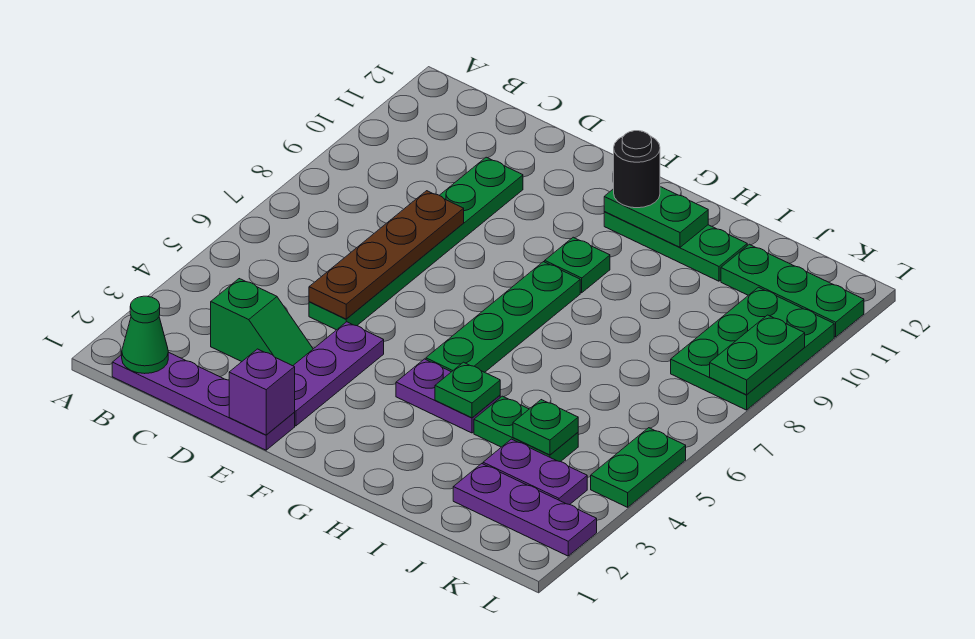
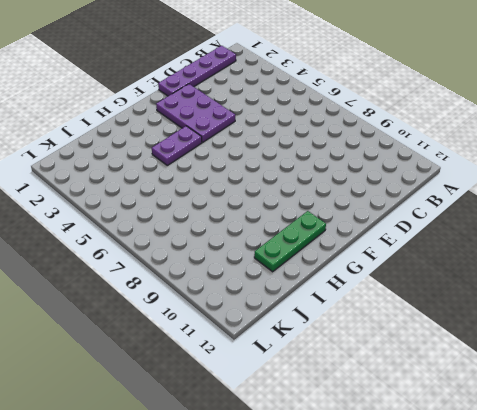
purple plate E2:F4 level 1 -> purple plate E2:E4 level 1
none -> green slope C3:D3 level 1 top C
none -> green plate D5:D10 level 1
none -> green plate G5:G8 level 1

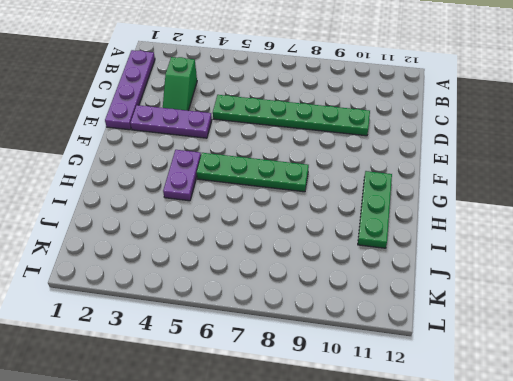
none -> green plate G9 level 1
none -> green plate I4:J4 level 1
none -> purple plate J2:L2 level 1

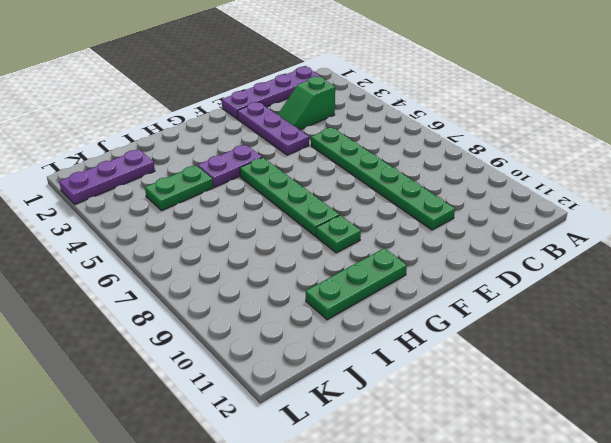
none -> purple plate J3:K3 level 1
none -> green plate J11:L11 level 1
none -> green plate K8:L10 level 1

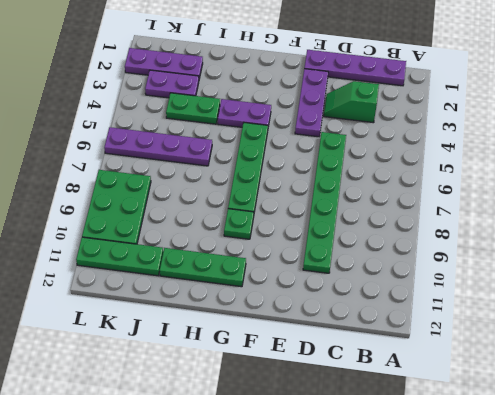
purple plate I6:L6 level 1 -> none
none -> green plate L4:L5 level 1
none -> green cone B1 level 2
none -> brown plate D5:D8 level 2

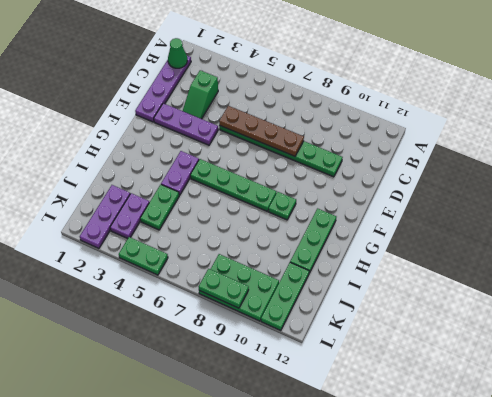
none -> purple brick E1 level 2
none -> green plate G11:H11 level 2
none -> green plate H4 level 2

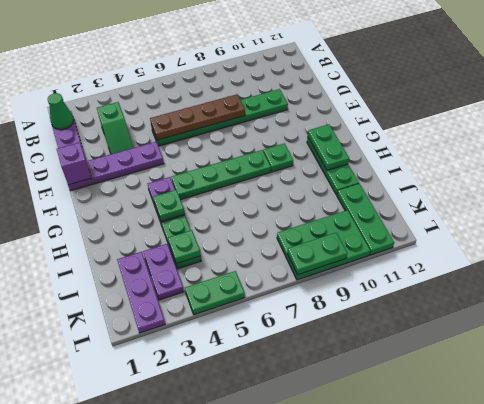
none -> black round brick G11 level 3

